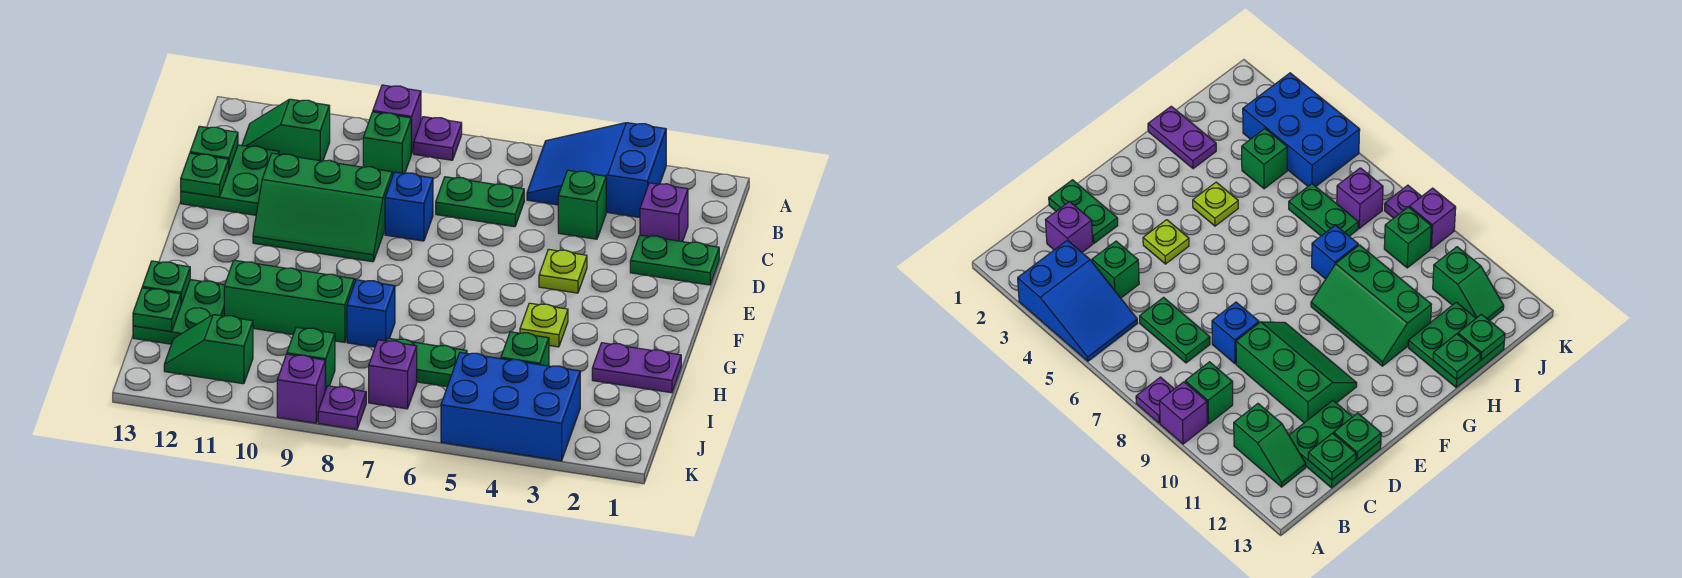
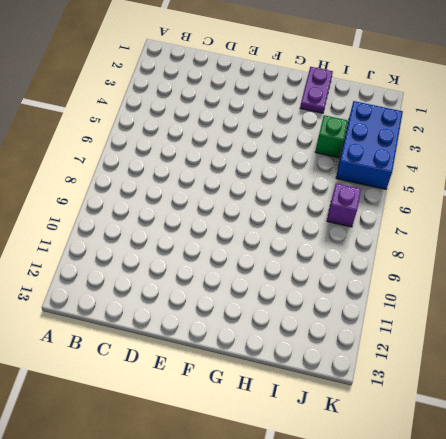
none -> blue slope A3:B5 level 1 top 3
none -> purple plate A8 level 1
none -> purple brick A9 level 1
none -> green brick B9 level 1

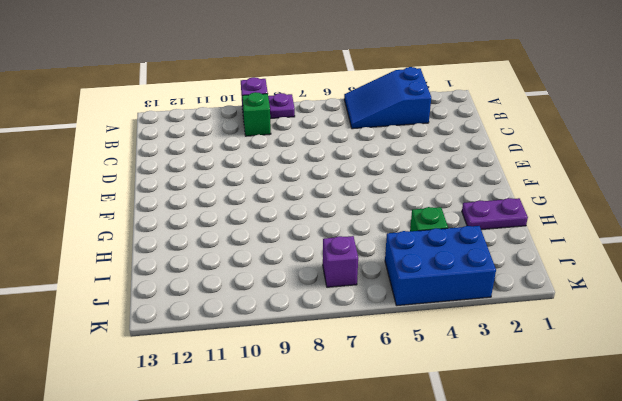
none -> green slope B11:B12 level 1 top 11
none -> purple brick C2 level 1
none -> green brick C4 level 1
none -> green plate C6:C7 level 1

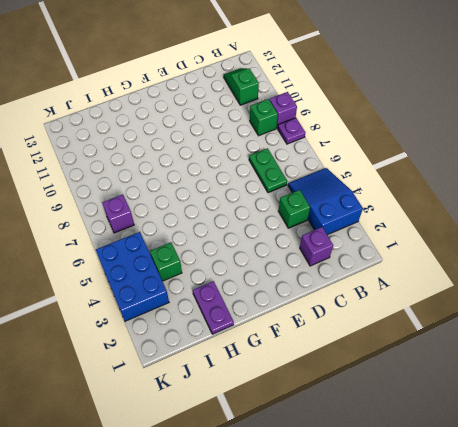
none -> green plate C12:D13 level 1
none -> green plate D1:D2 level 1
none -> blue brick D8 level 1
none -> green slope D9:E11 level 1 top D

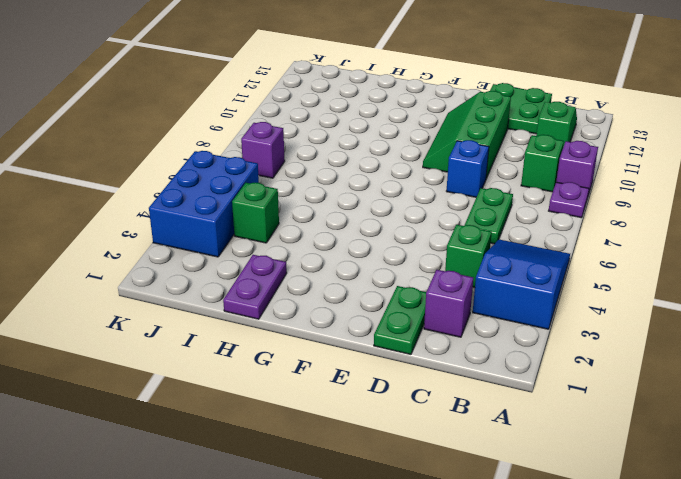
none -> lime plate E4 level 1
none -> lime plate G4 level 1
none -> green slope G9:H11 level 1 top H
none -> blue brick H8 level 1

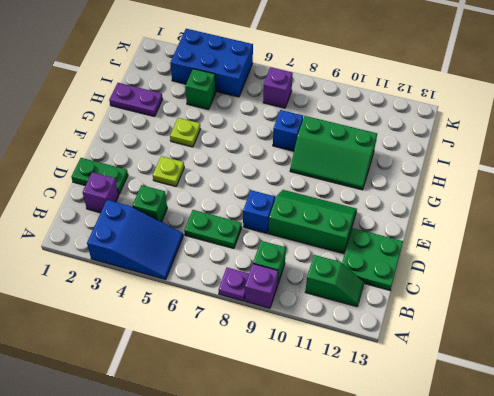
none -> green plate H12:I13 level 1
none -> green plate I6:I7 level 1
none -> green brick J9 level 1
none -> green slope J11:J12 level 1 top 11

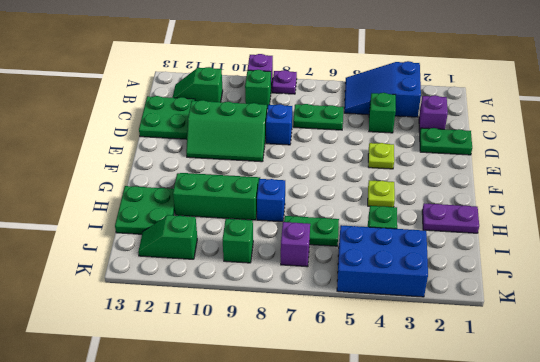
none -> purple plate K8 level 1
none -> purple brick K9 level 1
none -> green plate C13 level 2
none -> green plate D13 level 2

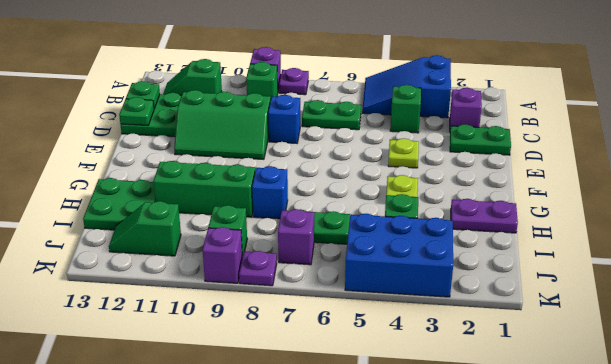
none -> green plate H13 level 2
none -> green plate I13 level 2

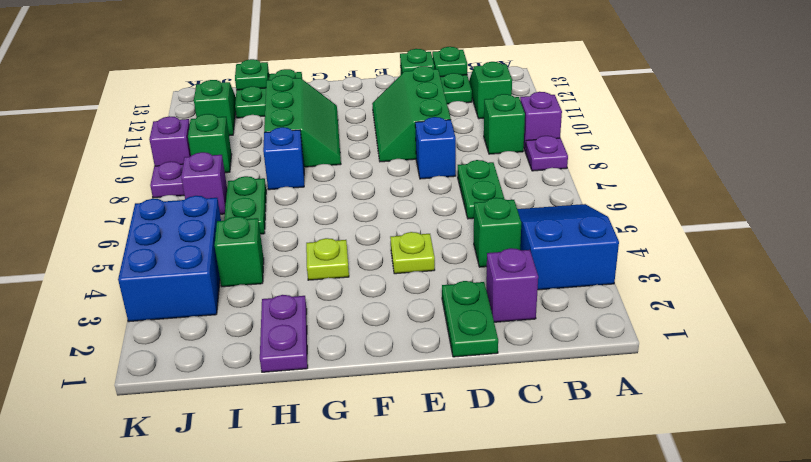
none -> green plate H13 level 2

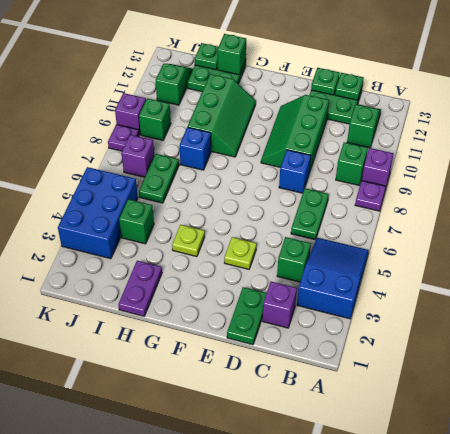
green brick H13 level 2 -> green plate H13 level 2

